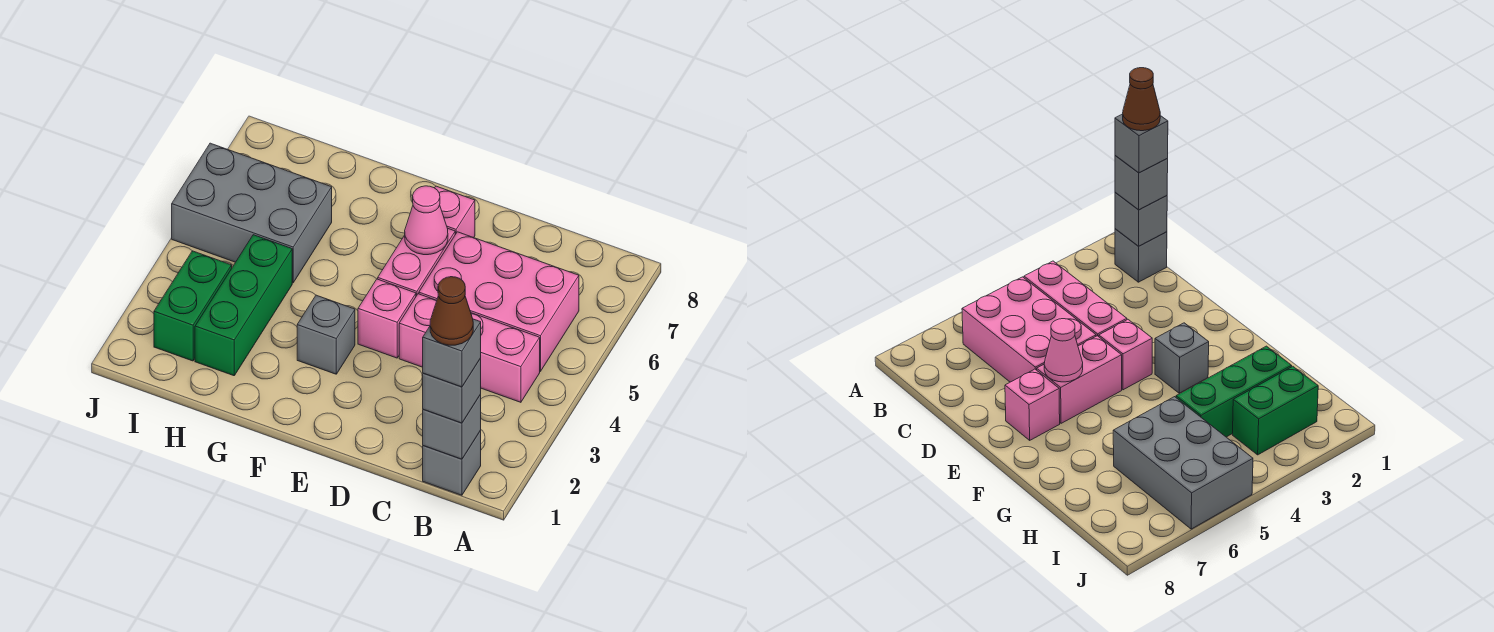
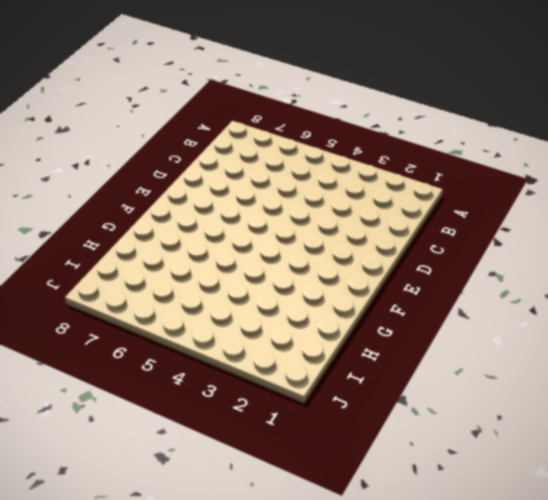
none -> grey brick B1 level 1
none -> pink brick B4:D4 level 1
none -> pink brick B5:D6 level 1

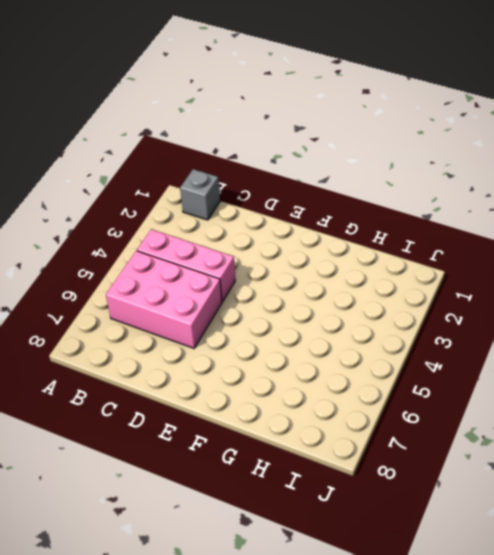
none -> pink brick E4 level 1
none -> pink brick E5:E6 level 1
none -> pink brick E7 level 1

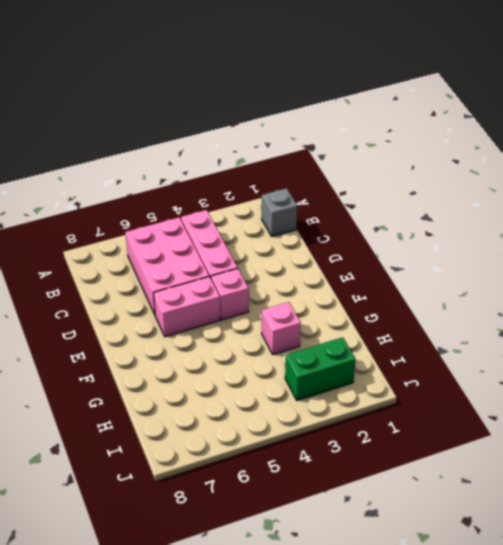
pink brick G3 level 1 -> pink brick E7 level 1
none -> grey brick F3 level 1
none -> green brick H2:H4 level 1
none -> grey brick H5:J6 level 1

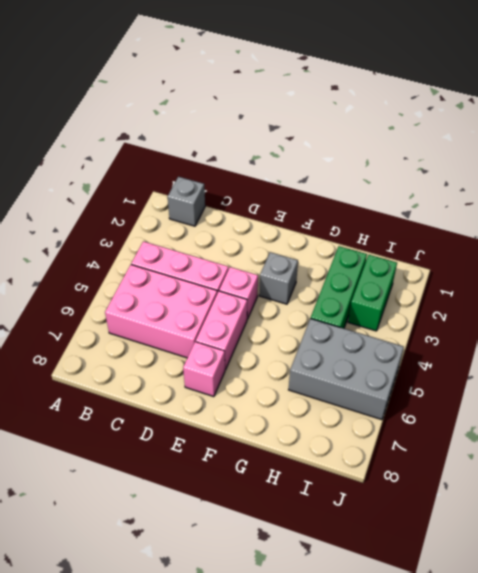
none -> grey brick B1 level 2
none -> pink cone E6 level 2
none -> grey brick B1 level 3

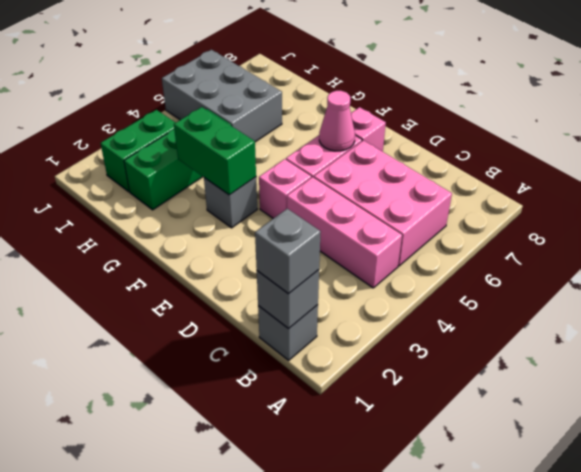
green brick F3:G3 level 2 -> none
none -> grey brick B1 level 4
none -> brown cone B1 level 5

